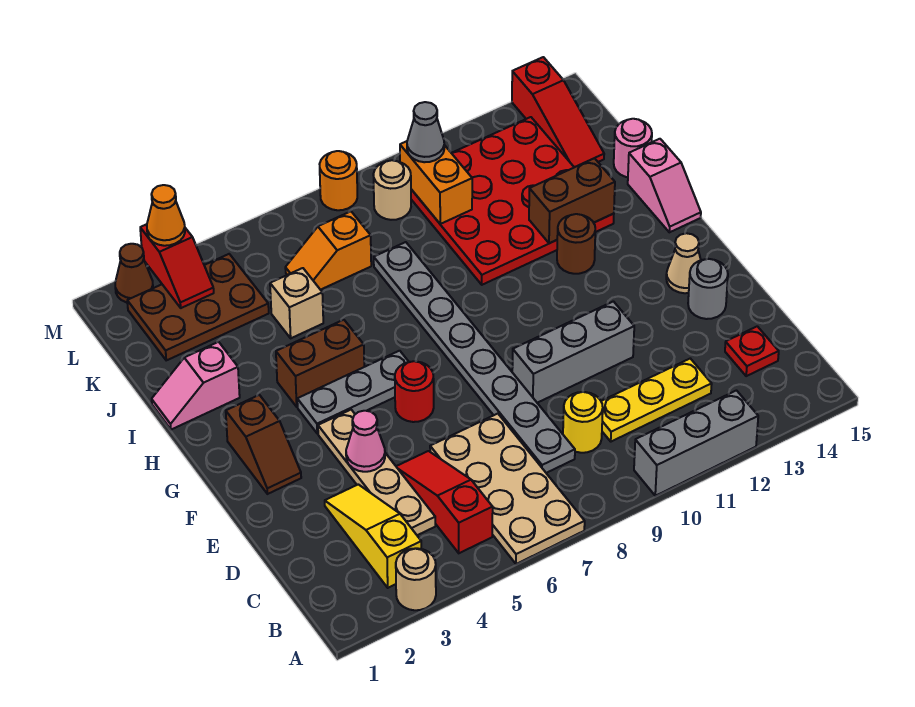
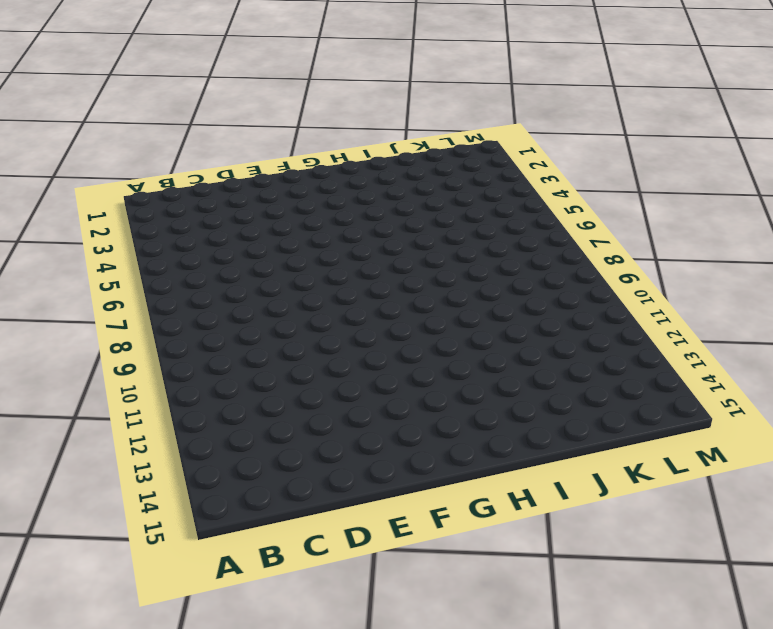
none -> tan round brick A3 level 1
none -> tan plate A6:D7 level 1
none -> grey brick A10:A12 level 1
none -> yellow slope B3:D3 level 1 top B

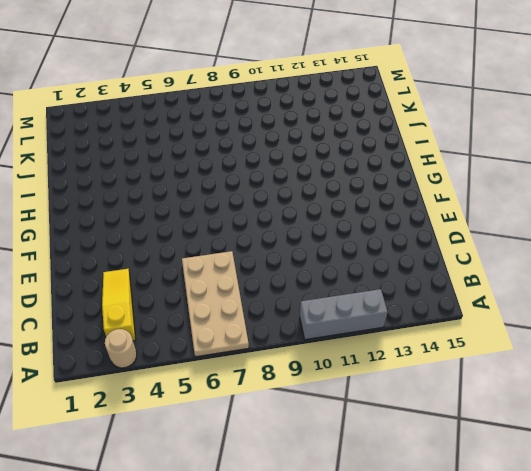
none -> red slope B5:D5 level 1 top B
none -> tan plate C4:F4 level 1
none -> grey plate C8:J8 level 1
none -> yellow round brick C9 level 1

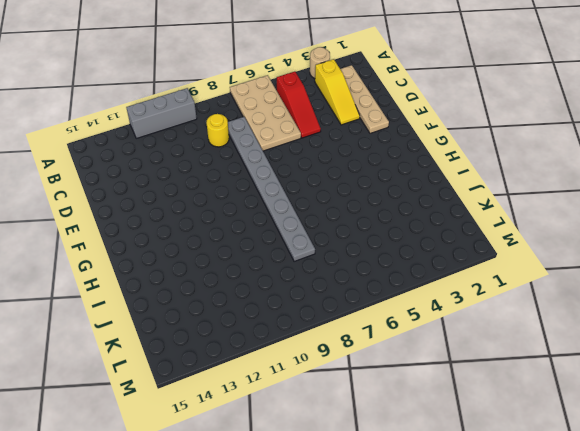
tan plate B2:E2 level 1 -> tan plate C4:F4 level 1
none -> yellow plate C10:C12 level 1
none -> red plate C14 level 1
none -> grey brick E9:E11 level 1
none -> grey round brick E14 level 1

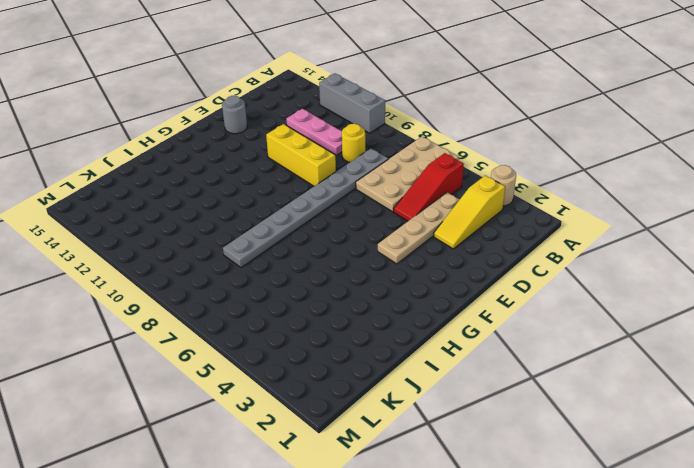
pink plate C10:C12 level 1 -> yellow plate C10:C12 level 1
yellow brick E9:E11 level 1 -> grey brick E9:E11 level 1
none -> red plate C14 level 1
none -> brown slope F2:G2 level 1 top G
none -> red round brick F6 level 1
none -> tan cone F14 level 1

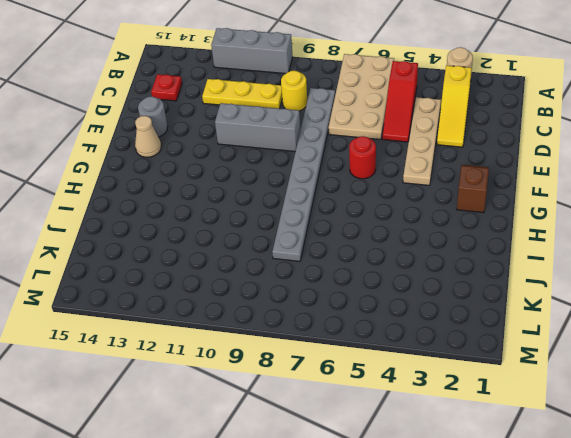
none -> grey plate G4:G6 level 1
none -> brown brick H4:H5 level 1
none -> brown round brick H12 level 1
none -> pink slope H15:I15 level 1 top I

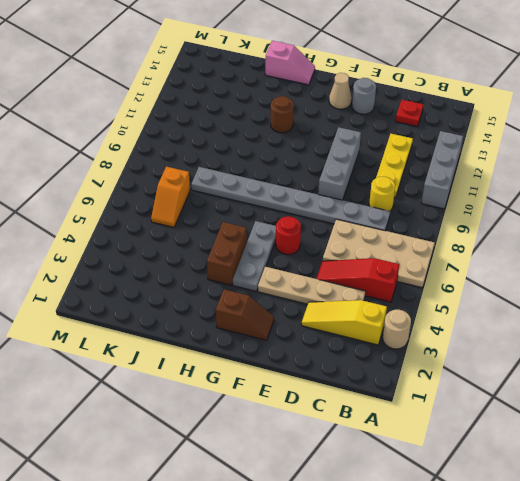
none -> pink slope I1:I2 level 1 top 2
none -> red plate I10:L13 level 1
none -> tan brick J5 level 1
none -> pink round brick J15 level 1

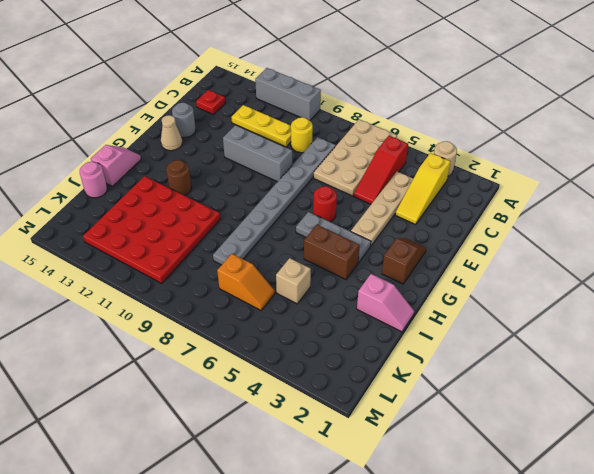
none -> brown plate K2:L4 level 1
none -> red slope K14:M14 level 1 top M
none -> tan round brick L9 level 1
none -> brown cone M2 level 1

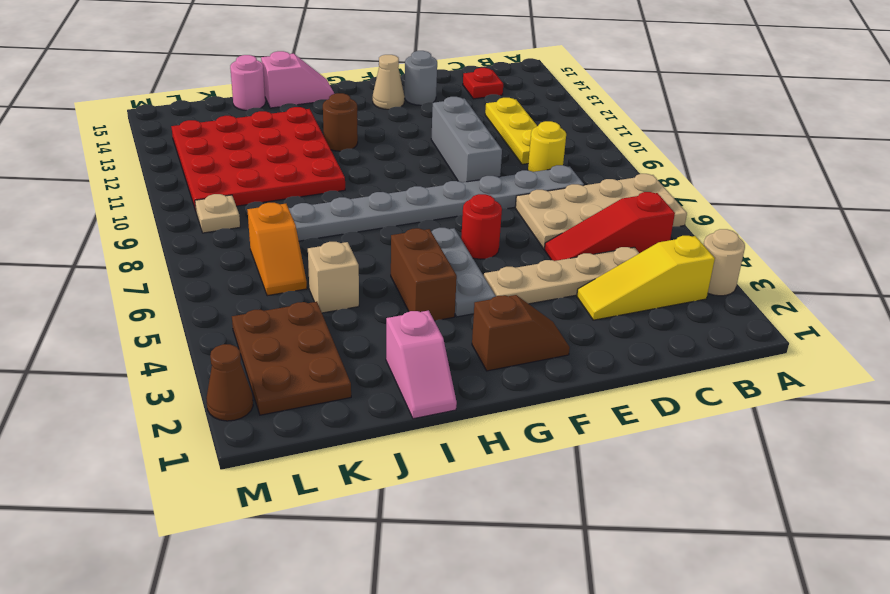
tan plate L9 level 1 -> tan round brick L9 level 1
none -> grey brick A10:A12 level 1
none -> red slope K14:M14 level 1 top M
none -> orange round brick M8 level 1
none -> pink cone E4 level 2

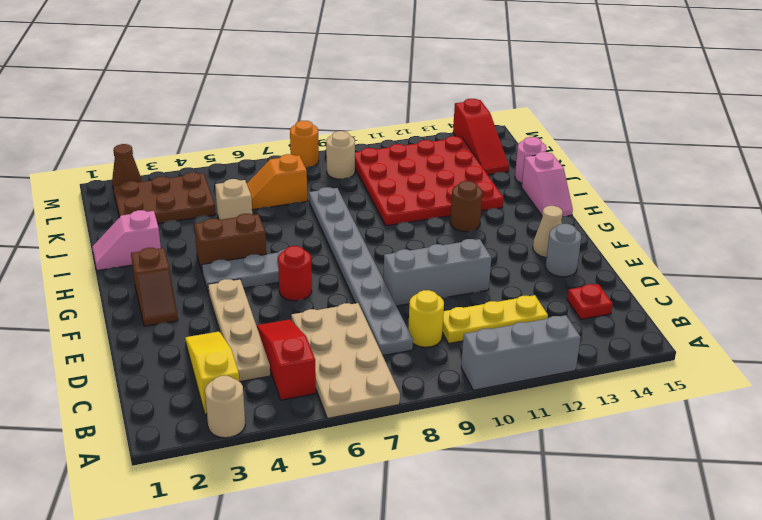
none -> pink cone E4 level 2
none -> brown brick I12:I13 level 2
none -> orange brick K10:L10 level 2
none -> red slope L3:M3 level 2 top M

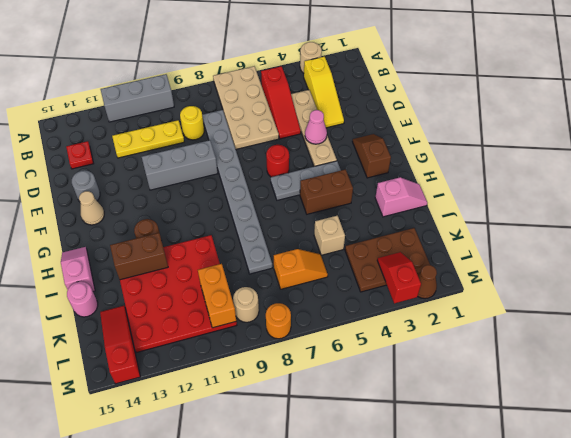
none -> grey cone L10 level 3
none -> orange cone M3 level 3

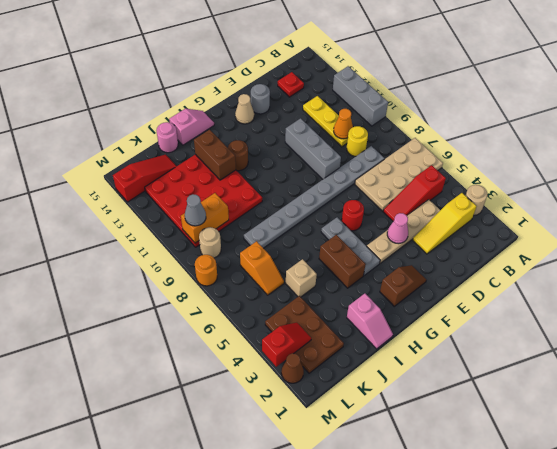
orange cone C10 level 2 -> orange cone M3 level 3

